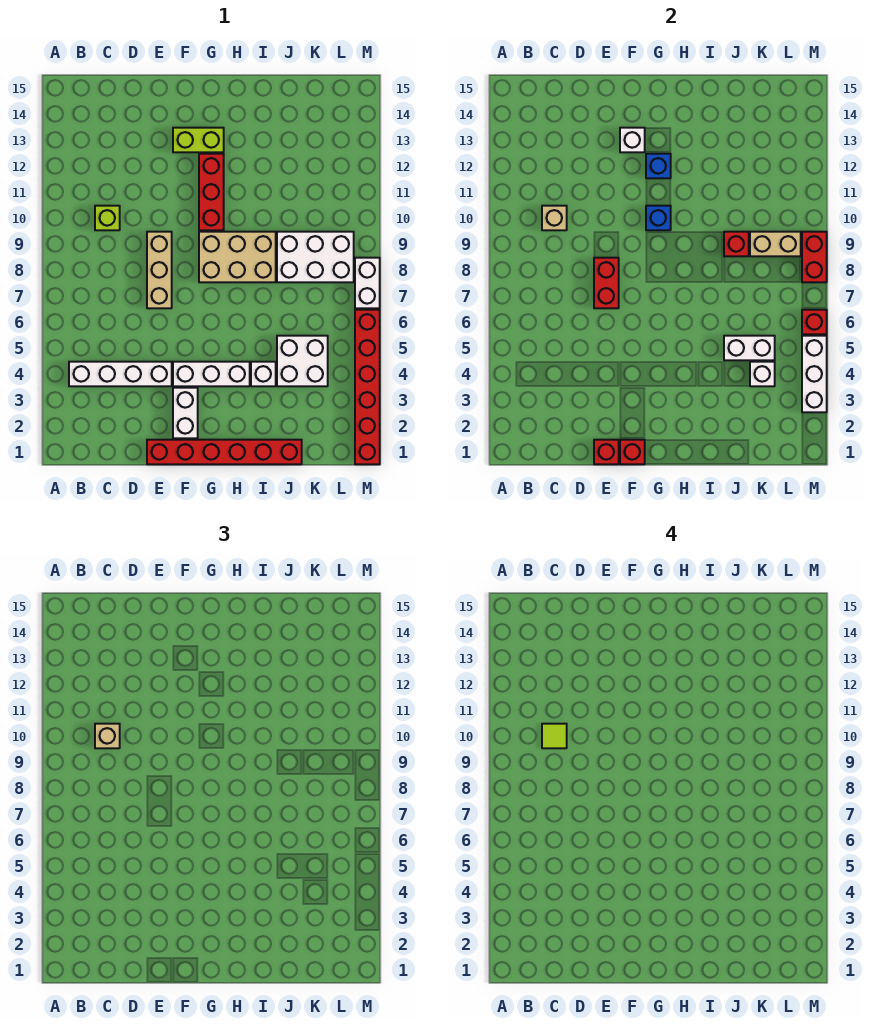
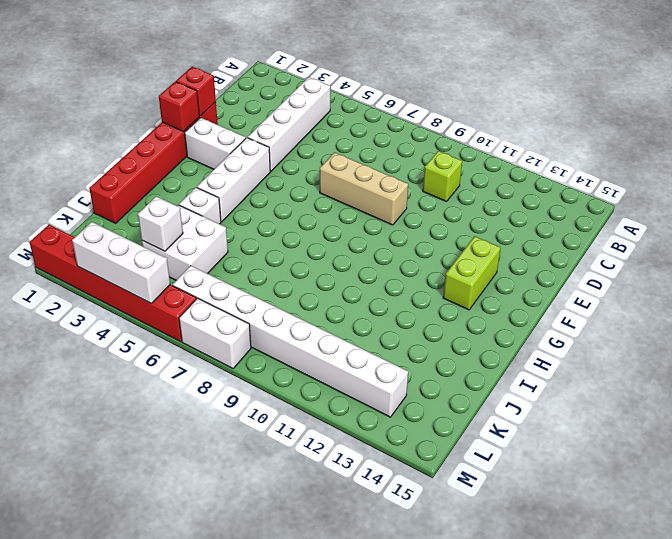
white brick L6:L13 level 1 -> white brick J8:L9 level 1
none -> tan brick G8:I9 level 1
none -> red brick G10:G12 level 1
none -> tan brick C10 level 2
none -> red brick E7:E8 level 2

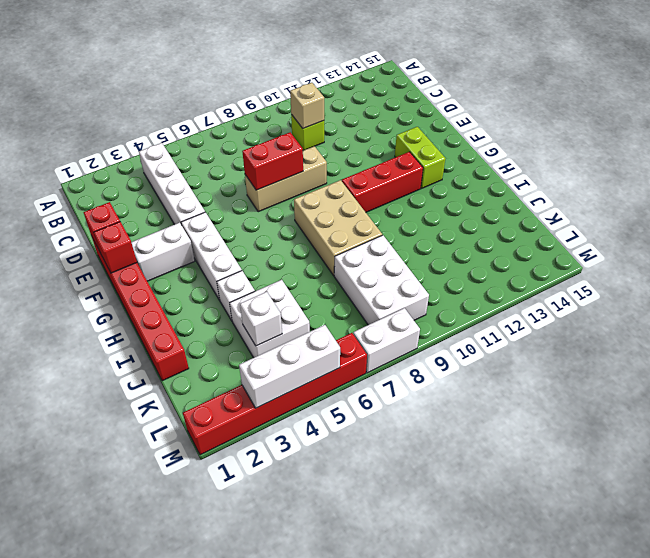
none -> white brick F13 level 2
none -> blue brick G10 level 2
none -> blue brick G12 level 2
none -> white brick J5:K5 level 2

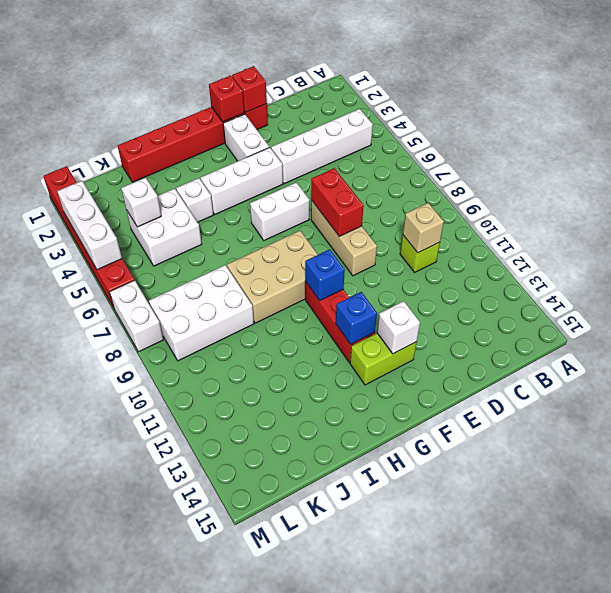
white brick F6:G6 level 1 -> white brick J5:K5 level 2
none -> red brick J9 level 2
none -> tan brick K9:L9 level 2
none -> red brick M6 level 2
none -> red brick M8:M9 level 2

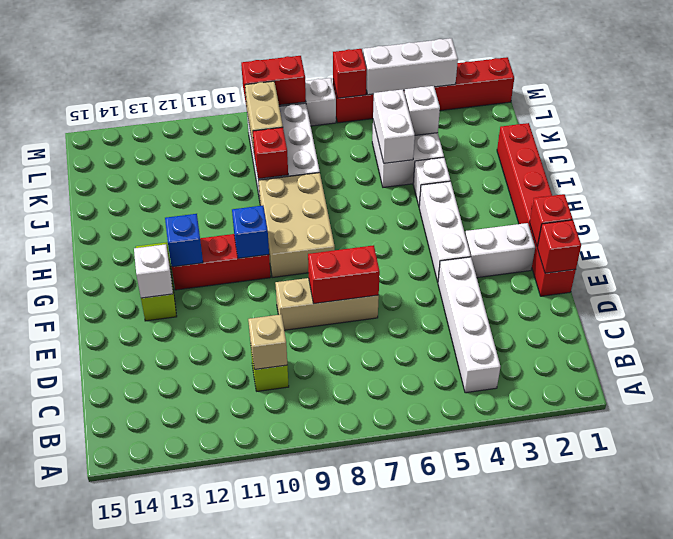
none -> tan brick C10 level 3
none -> lime tile C10 level 4

